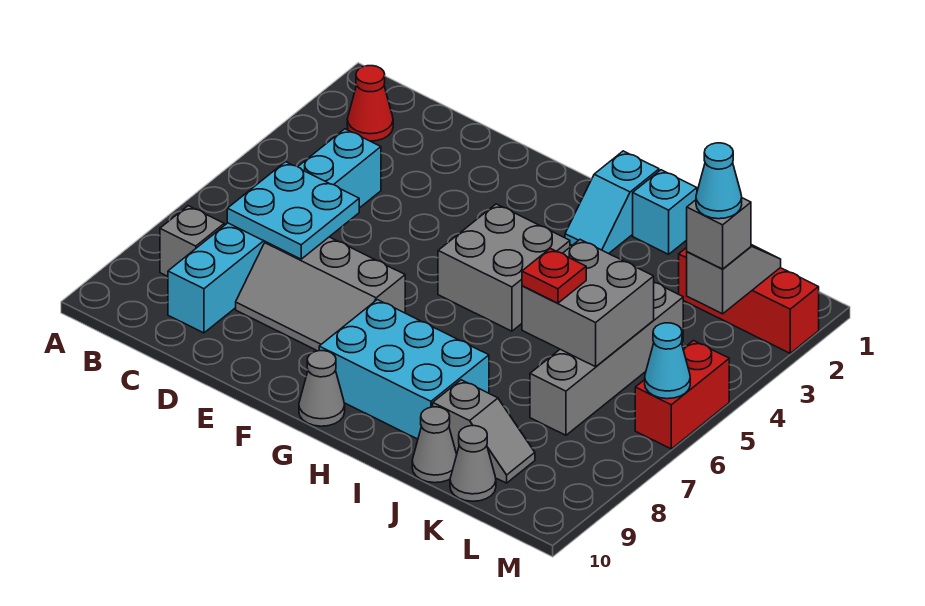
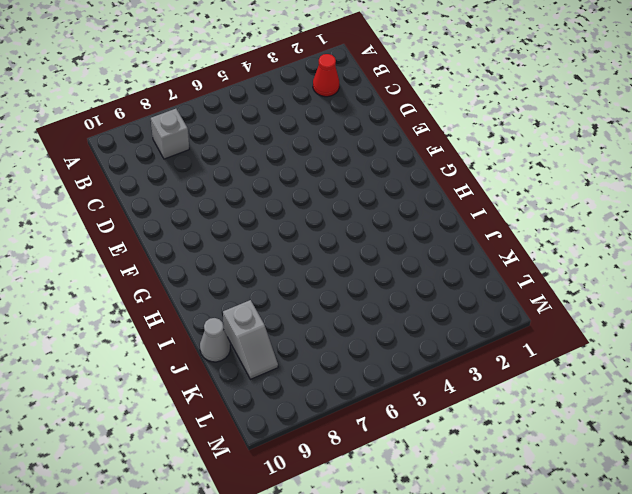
none -> cyan brick C4:C9 level 1
none -> grey slope D7:F8 level 1 top 7
none -> grey brick G4:H5 level 1

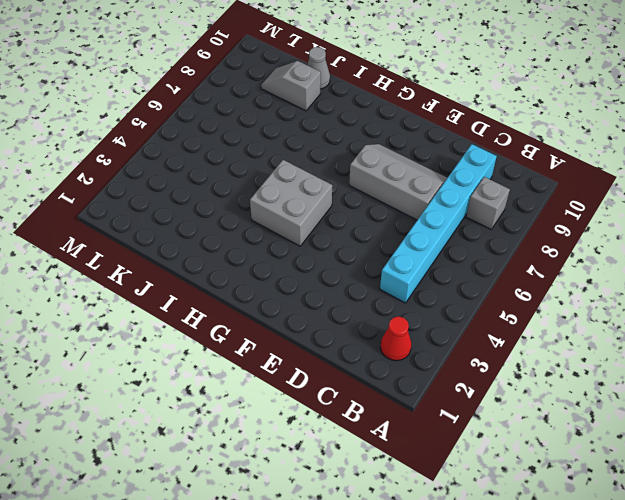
none -> cyan brick G8:I9 level 1
none -> grey cone G10 level 1
none -> cyan slope H1:H2 level 1 top 1

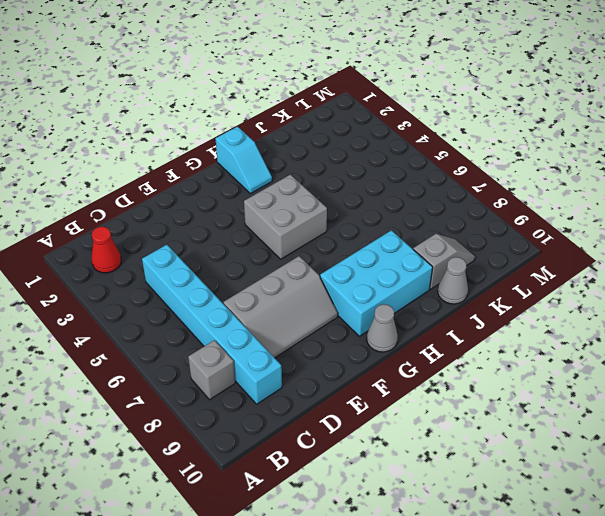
none -> cyan brick I1 level 1
none -> red brick K2:M2 level 1
none -> grey brick K4:K7 level 1

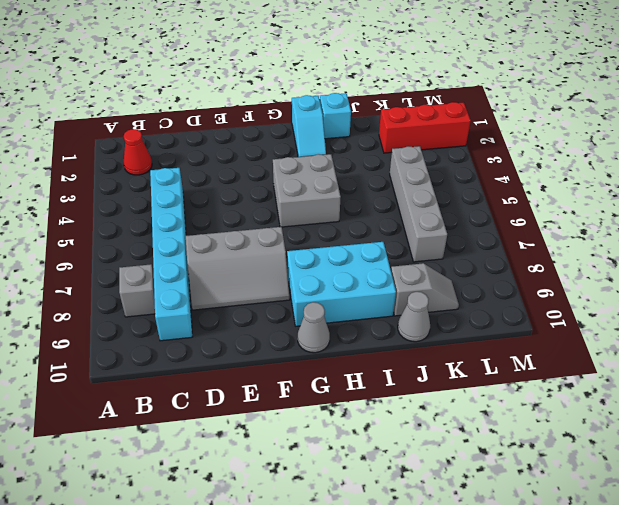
none -> grey cone K10 level 1
none -> red brick M5:M6 level 1
none -> cyan plate C6:D7 level 2

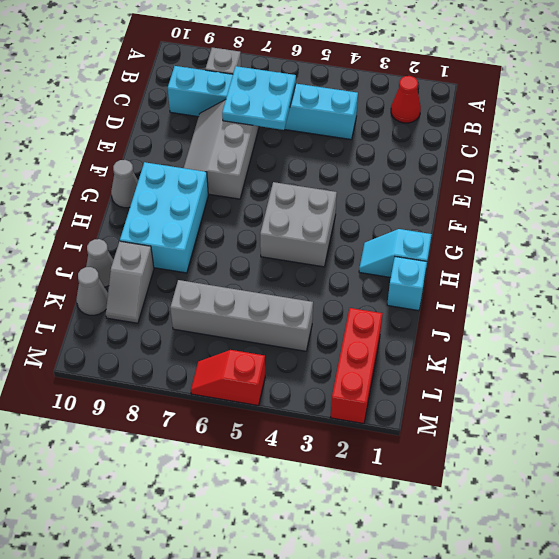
red slope M5:M6 level 1 top 5 -> red brick M5:M6 level 1
none -> grey brick J5:K6 level 2
none -> grey slope L2:L3 level 2 top 3
none -> cyan cone M6 level 2

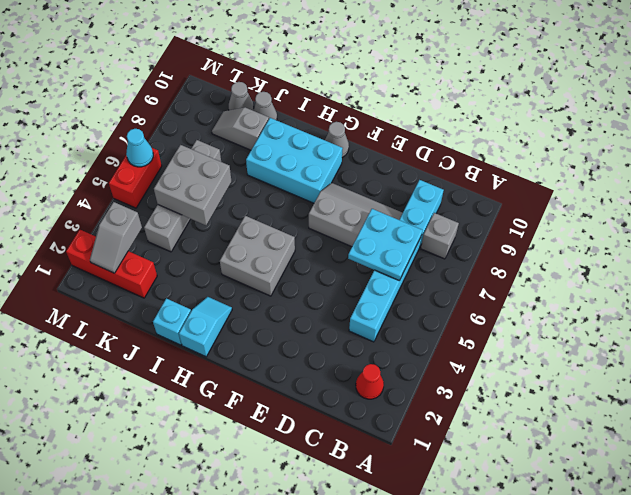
none -> red plate J6 level 3
none -> grey brick L3 level 3
none -> cyan cone L3 level 4

